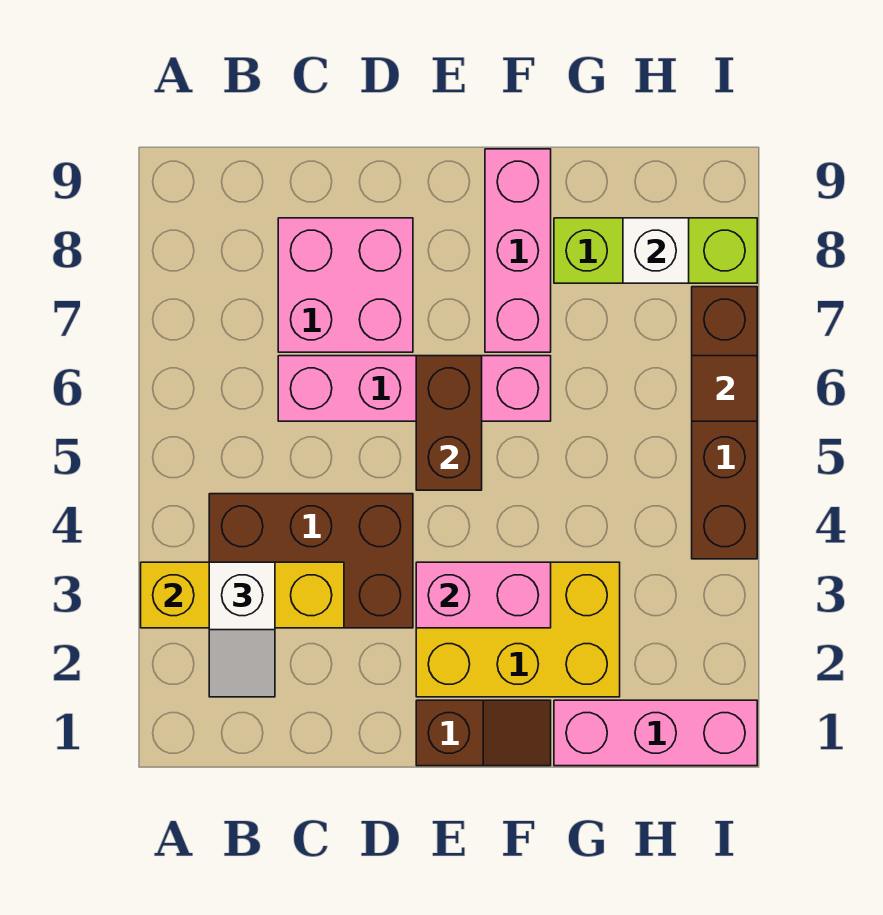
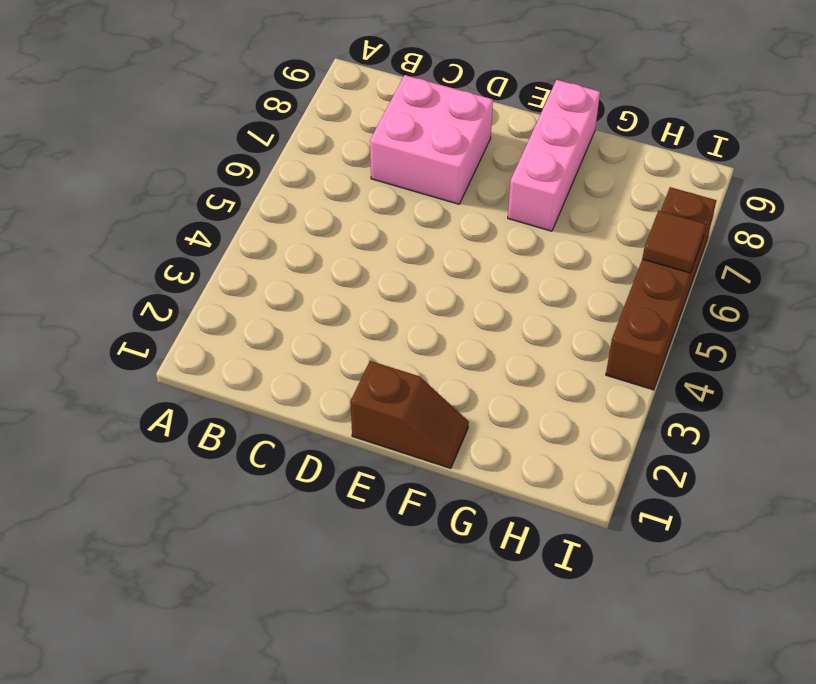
none -> brown brick B3:D4 level 1
none -> pink brick C6:F6 level 1
none -> yellow brick E2:G3 level 1

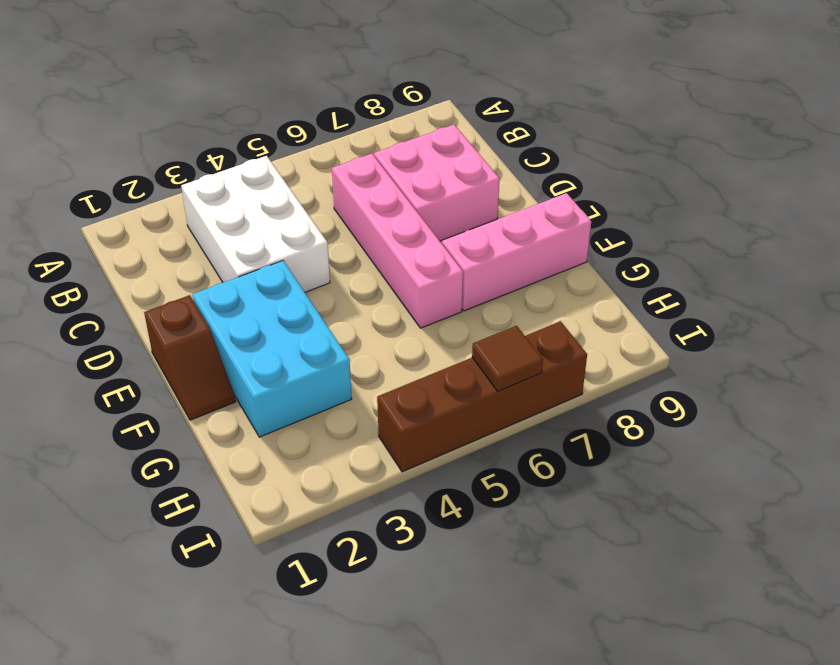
white brick B3:D4 level 1 -> brown brick B3:D4 level 1
cyan brick E2:G3 level 1 -> yellow brick E2:G3 level 1
none -> pink brick G1:I1 level 1
none -> lime brick G8:I8 level 1
none -> yellow brick A3:C3 level 2

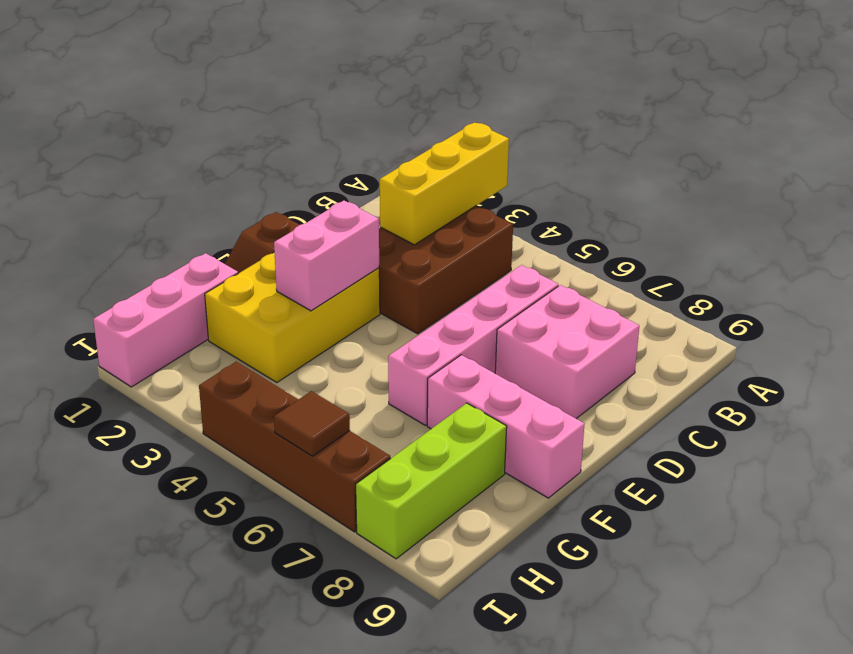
none -> brown brick E5:E6 level 2
none -> white brick H8 level 2
none -> white slope B2:B3 level 3 top 3

